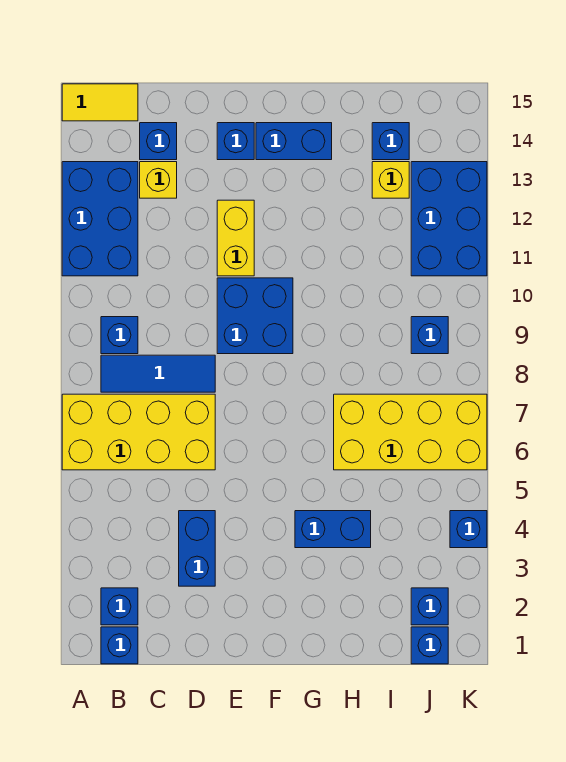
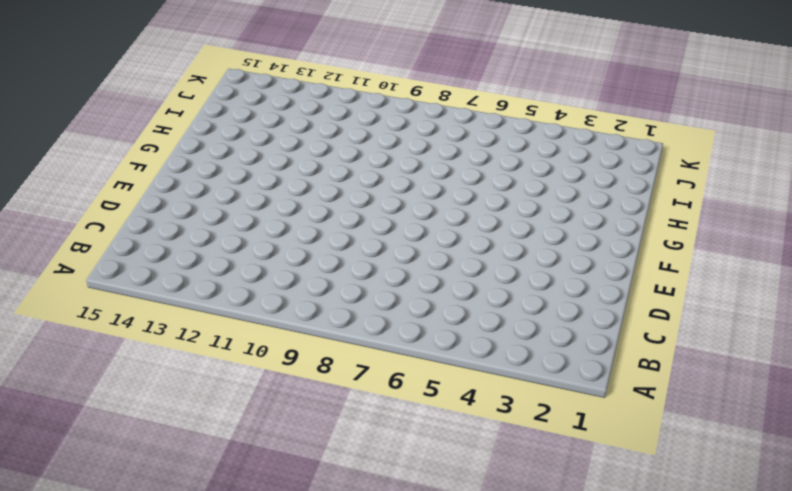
none -> yellow brick A6:D7 level 1
none -> blue brick A11:B13 level 1
none -> yellow tile A15:B15 level 1

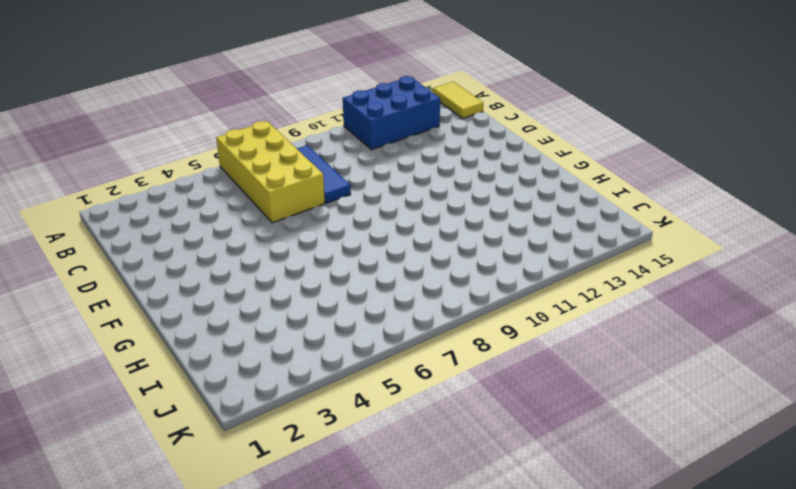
none -> blue brick B1 level 1
none -> blue brick B2 level 1
none -> blue brick B9 level 1

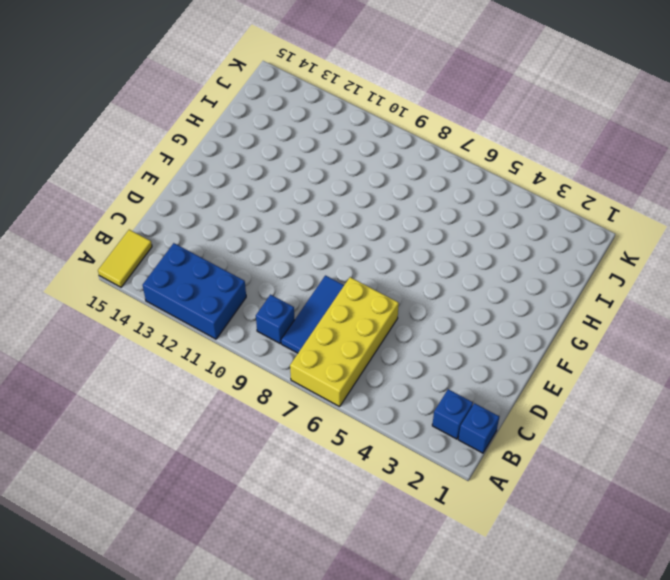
none -> yellow brick C13 level 1
none -> blue brick C14 level 1
none -> blue brick D3:D4 level 1

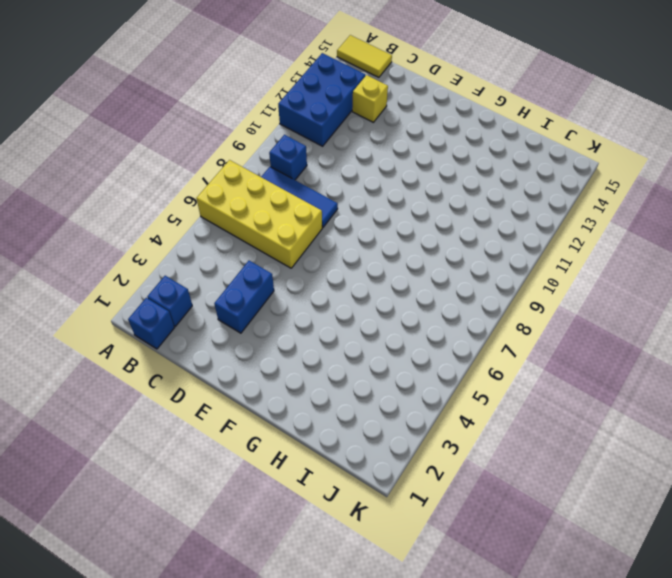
none -> blue brick C14 level 1
none -> blue brick E9:F10 level 1
none -> yellow brick E11:E12 level 1

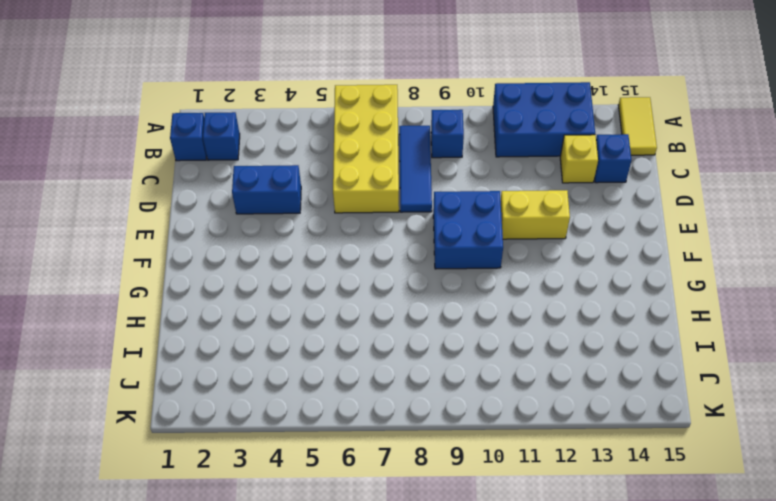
none -> blue brick E14 level 1
none -> blue brick F14:G14 level 1
none -> blue brick G4:H4 level 1

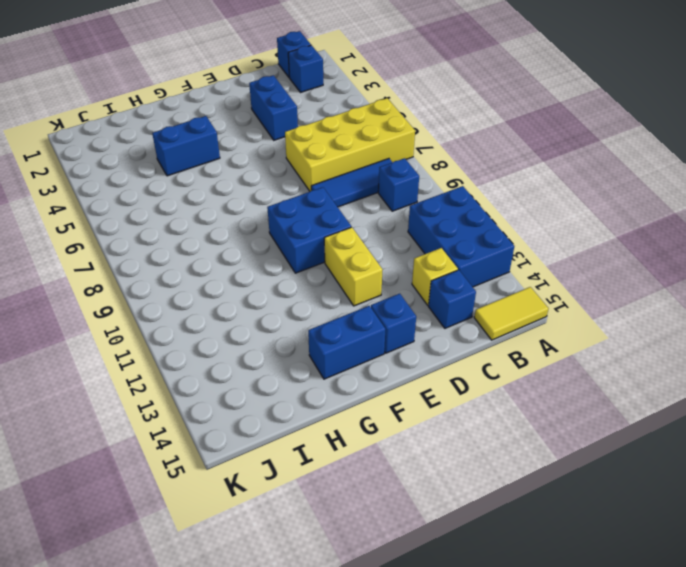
none -> yellow brick H6:K7 level 1
none -> yellow brick I13 level 1
none -> blue brick I14 level 1

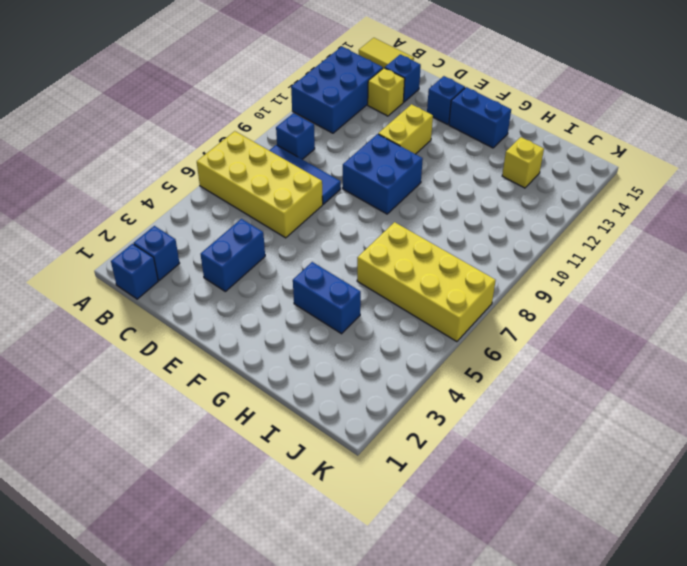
none -> blue brick I14 level 1
none -> blue brick J1 level 1
none -> blue brick J2 level 1

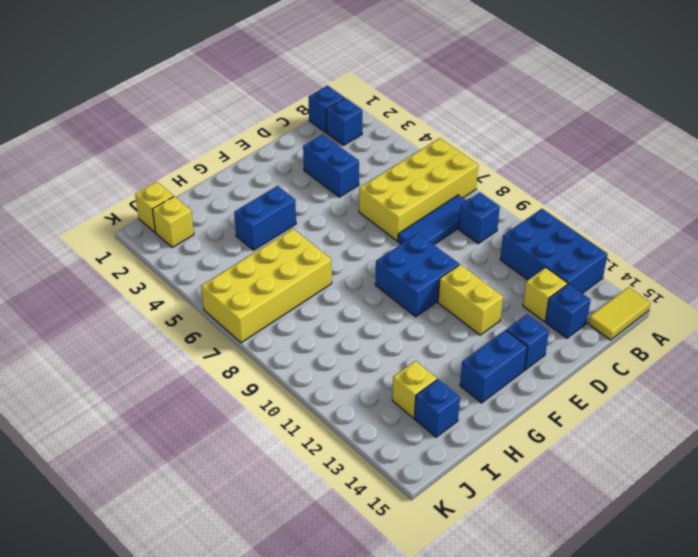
yellow brick J1 level 1 -> blue brick J1 level 1
yellow brick J2 level 1 -> blue brick J2 level 1
none -> blue brick J9 level 1
none -> blue brick J11:K13 level 1
none -> blue brick K4 level 1

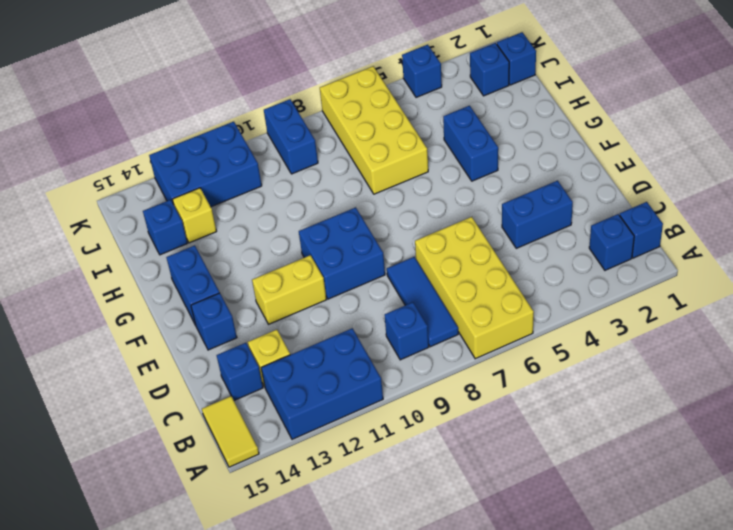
blue brick J9:K9 level 1 -> blue brick J9 level 1

